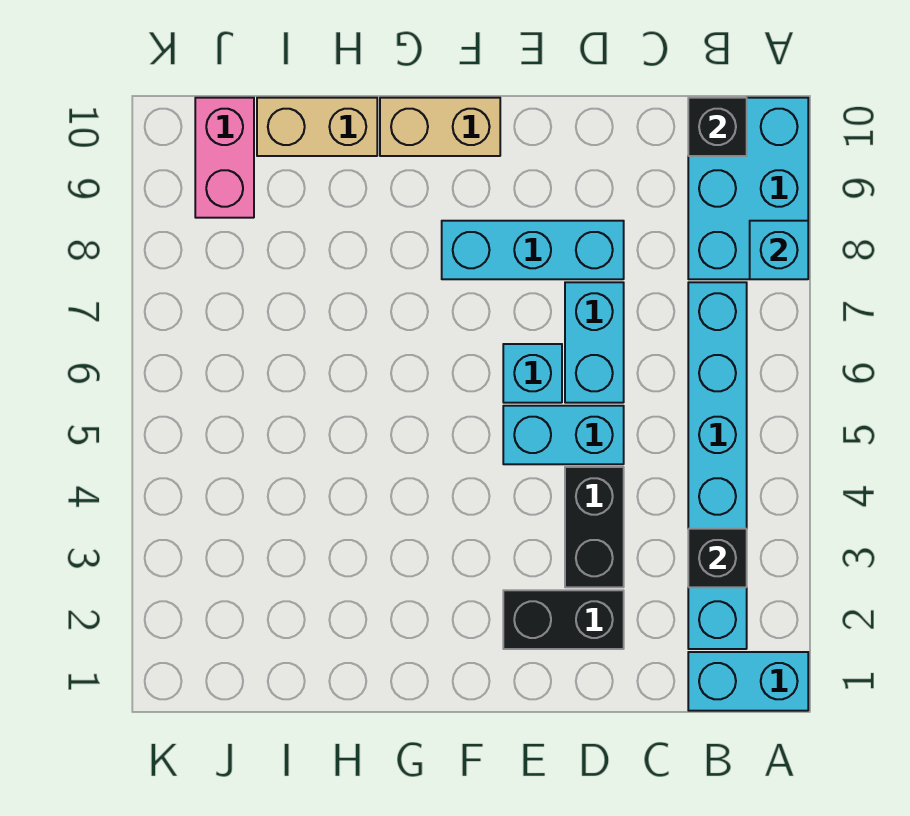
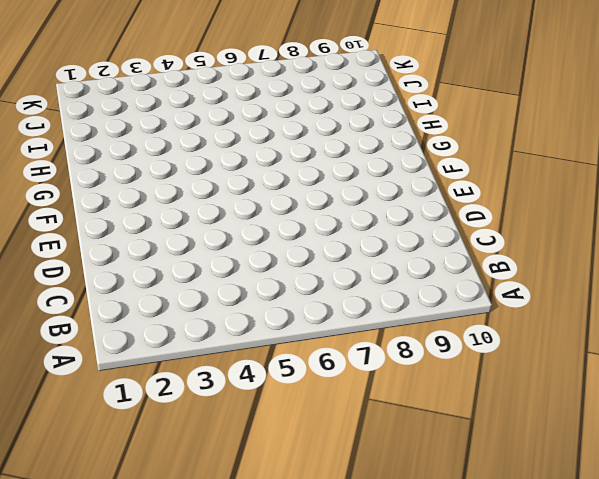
none -> cyan brick A1:B1 level 1
none -> cyan brick A8:B10 level 1
none -> cyan brick B2:B7 level 1

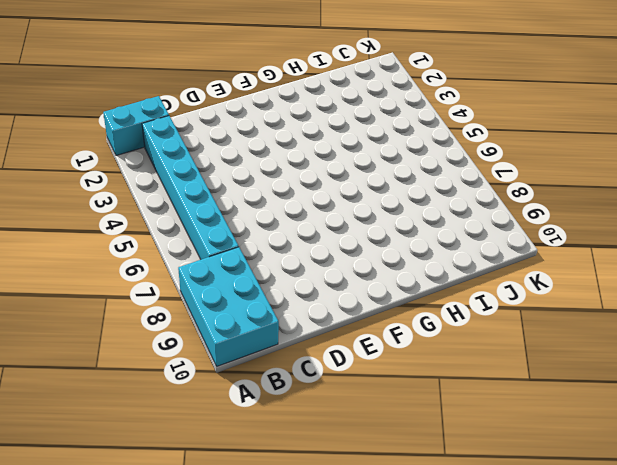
none -> black brick D2:E2 level 1
none -> black brick D3:D4 level 1
none -> cyan brick D5:E5 level 1

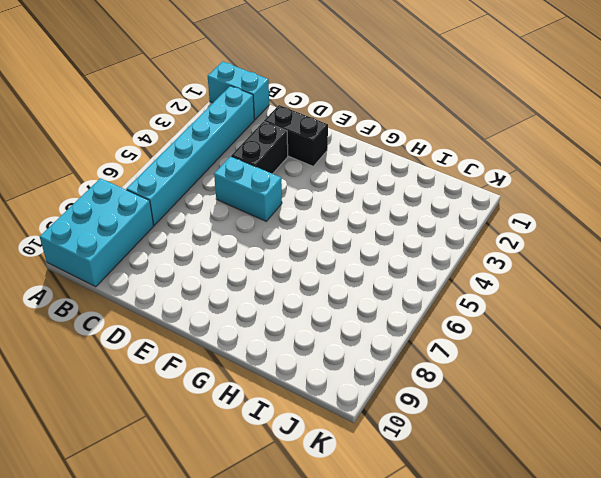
none -> cyan brick D6:D7 level 1
none -> cyan brick D8:F8 level 1
none -> cyan brick E6 level 1

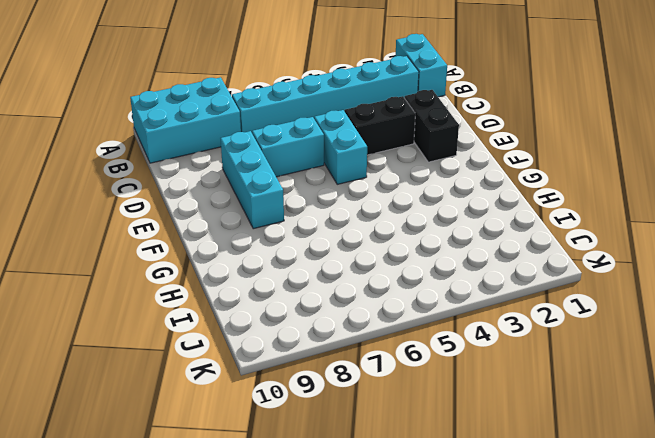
none -> cyan brick E6 level 1
none -> tan brick F10:G10 level 1
none -> tan brick H10:I10 level 1

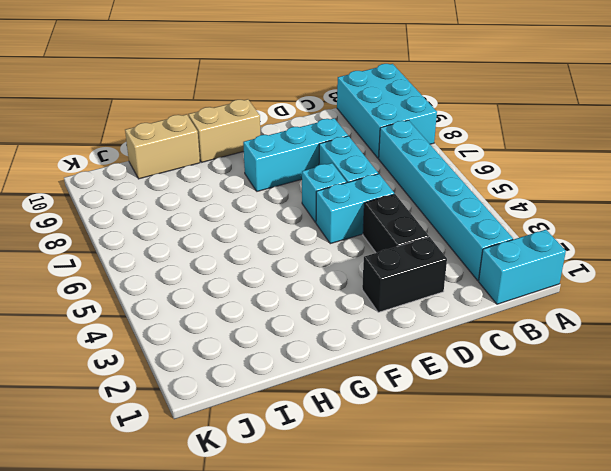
none -> pink brick J9:J10 level 1
none -> cyan brick A8 level 2
none -> black brick B3 level 2

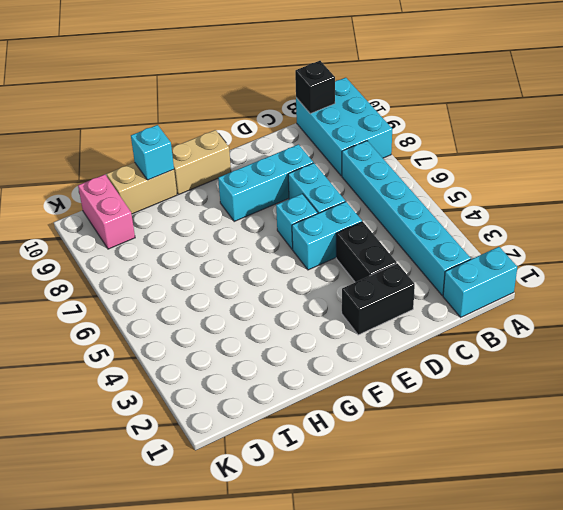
cyan brick H10 level 2 -> cyan brick A8 level 2
none -> black brick B3 level 2

